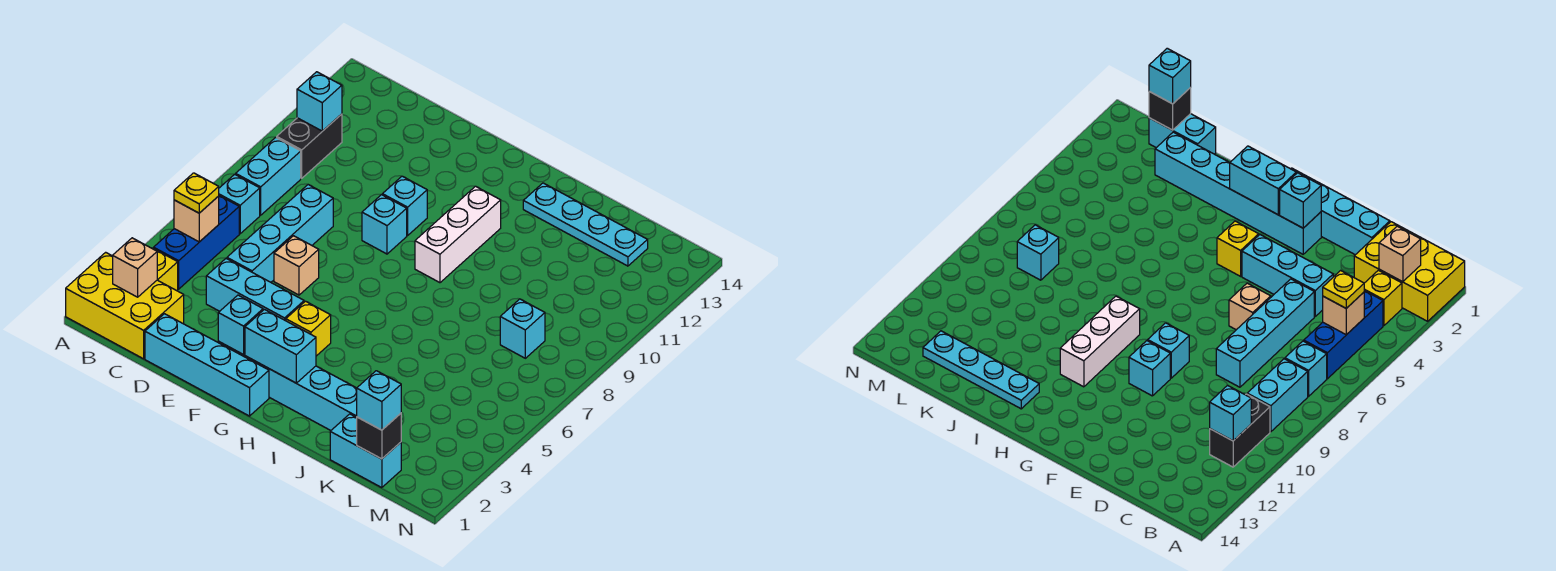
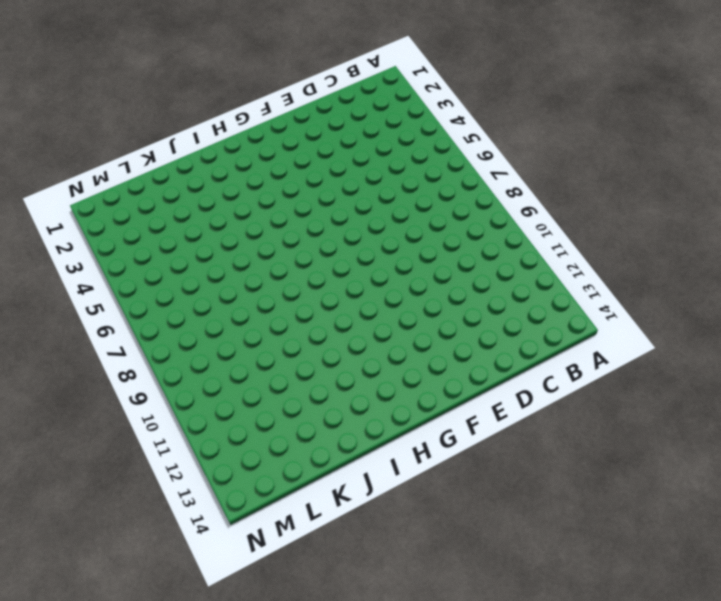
none -> yellow brick A1:C2 level 1
none -> yellow brick B3 level 1
none -> blue brick B4:B6 level 1

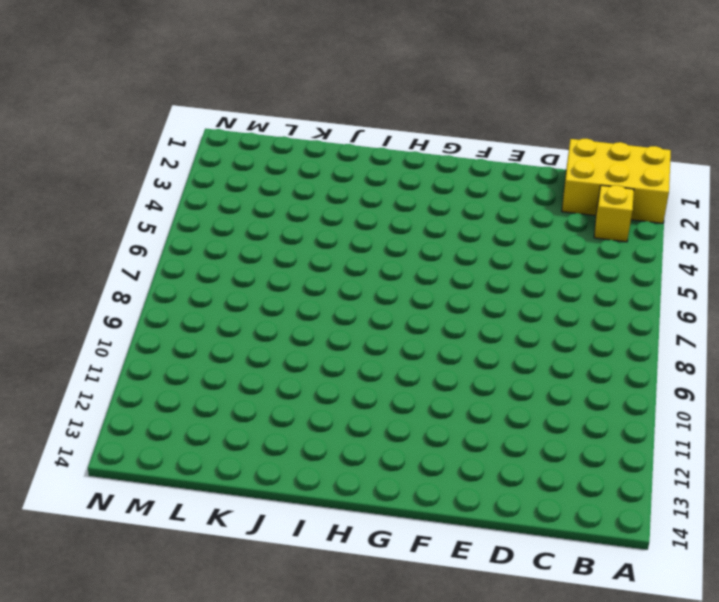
none -> blue brick B4:B6 level 1
none -> cyan brick B7 level 1
none -> cyan brick B8:B9 level 1

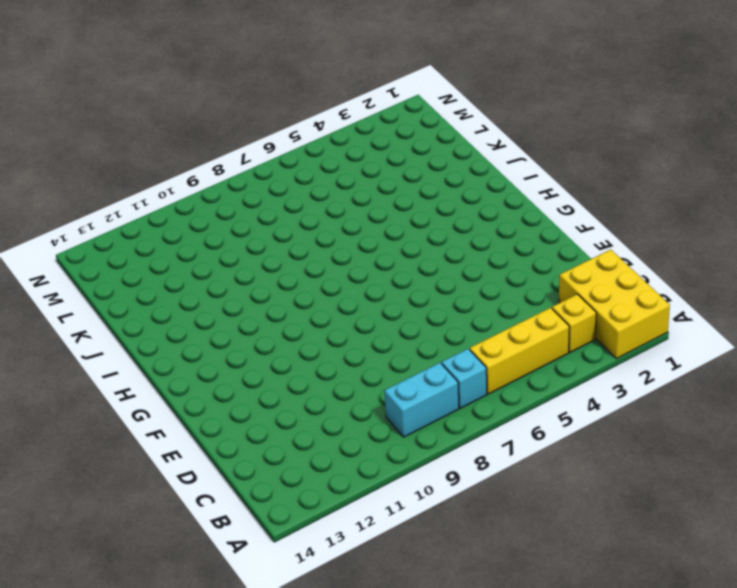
yellow brick B4:B6 level 1 -> blue brick B4:B6 level 1
none -> black brick B10:B11 level 1
none -> cyan brick D1:G1 level 1
none -> cyan brick D4:F4 level 1

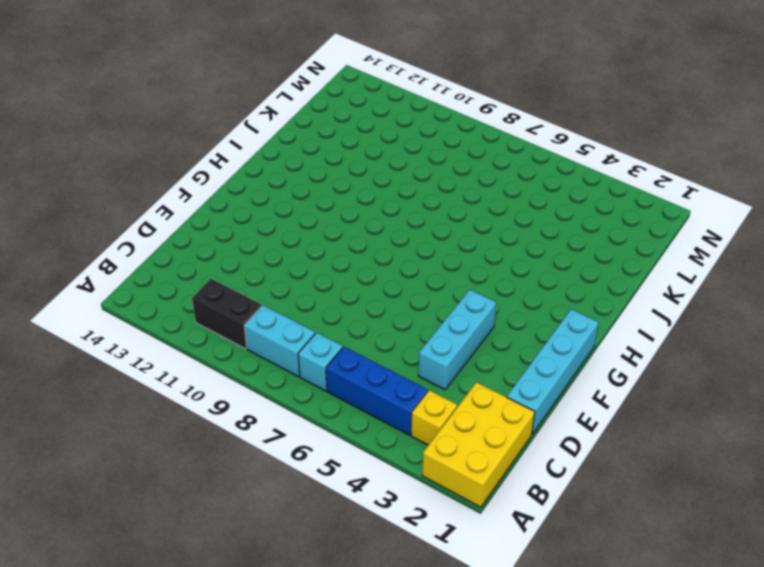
none -> cyan brick D5:D8 level 1
none -> tan brick E6 level 1
none -> cyan brick F2:K2 level 1

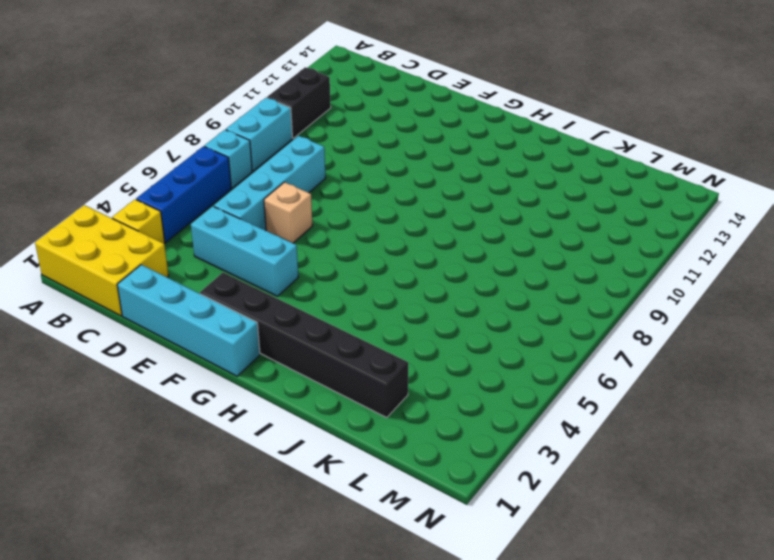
black brick F2:K2 level 1 -> cyan brick F2:K2 level 1
none -> cyan brick F9 level 1
none -> cyan brick F10 level 1
none -> yellow brick G4 level 1

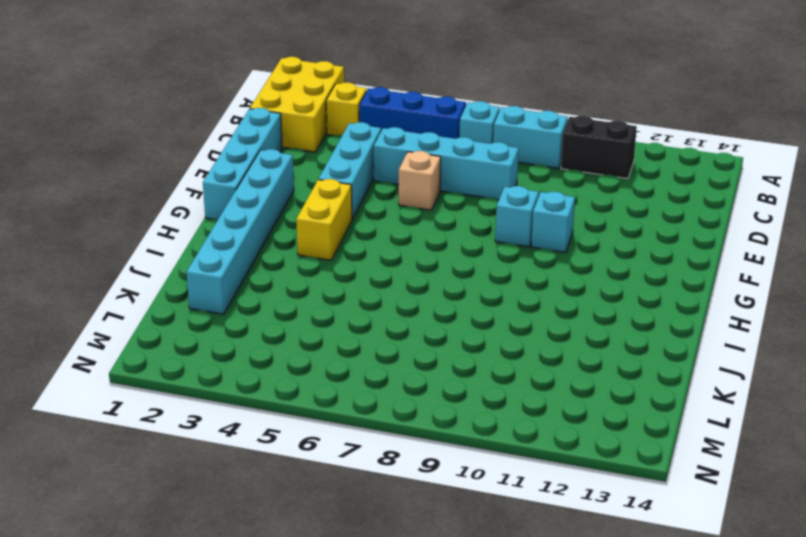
yellow brick G4:H4 level 1 -> yellow brick G4 level 1
none -> white brick H9:H11 level 1
none -> cyan plate I13:L13 level 1
none -> cyan brick K1:L1 level 1

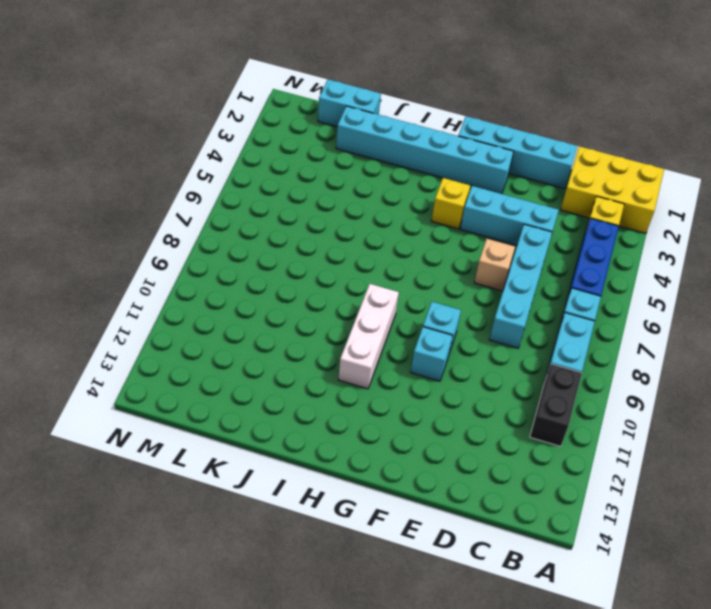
none -> cyan plate I13:L13 level 1
none -> cyan brick L8 level 1
none -> tan brick B2 level 2

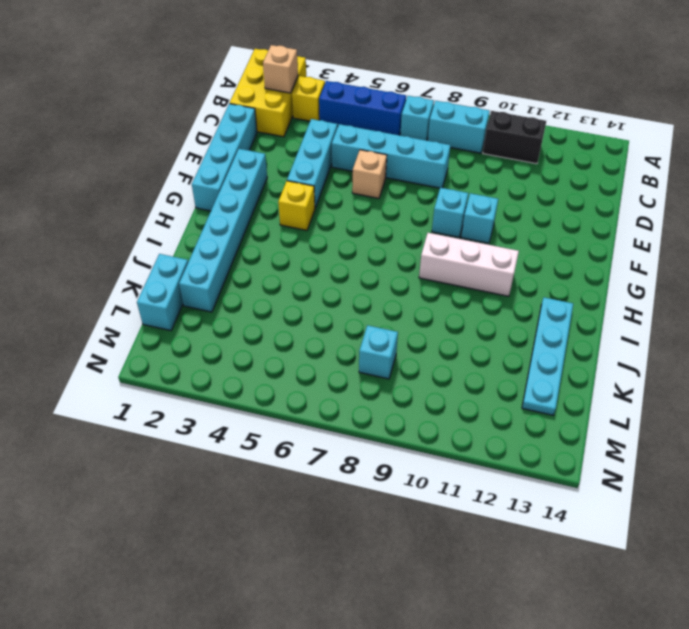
none -> tan brick B5 level 2
none -> cyan brick B11 level 2
none -> cyan brick F2 level 2

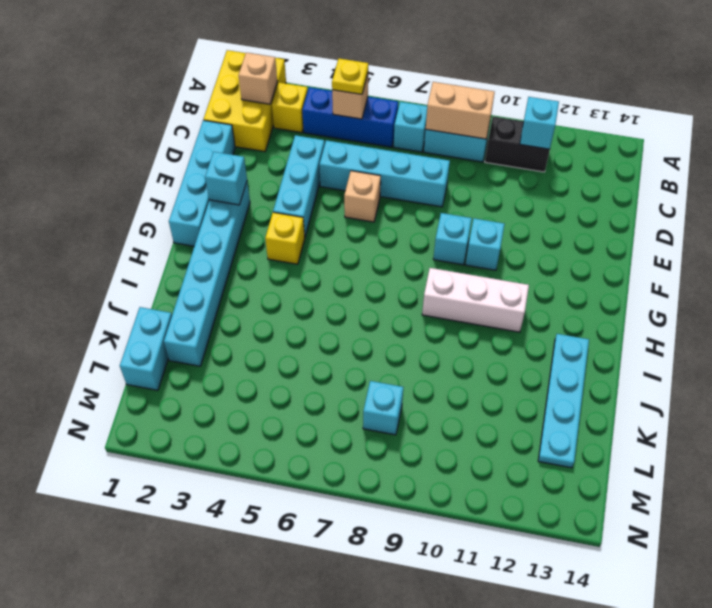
tan brick B8:B9 level 2 -> none
none -> cyan brick G2:H2 level 2
none -> black brick L1 level 2
none -> cyan brick L1 level 3

